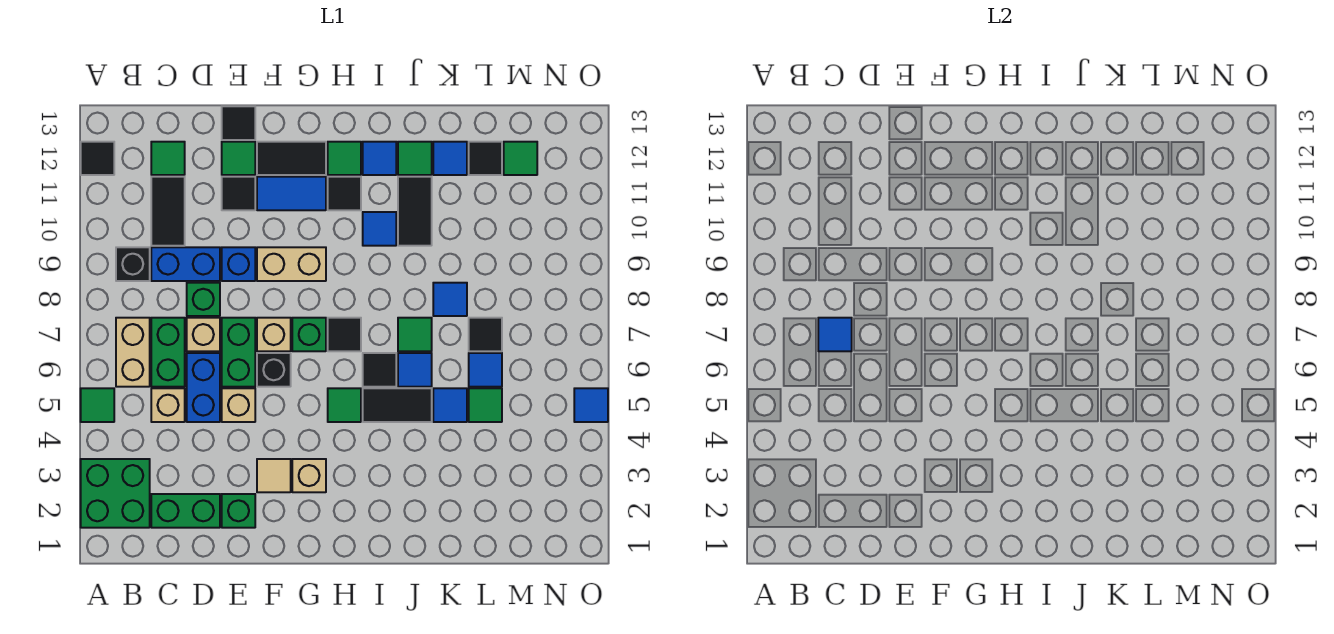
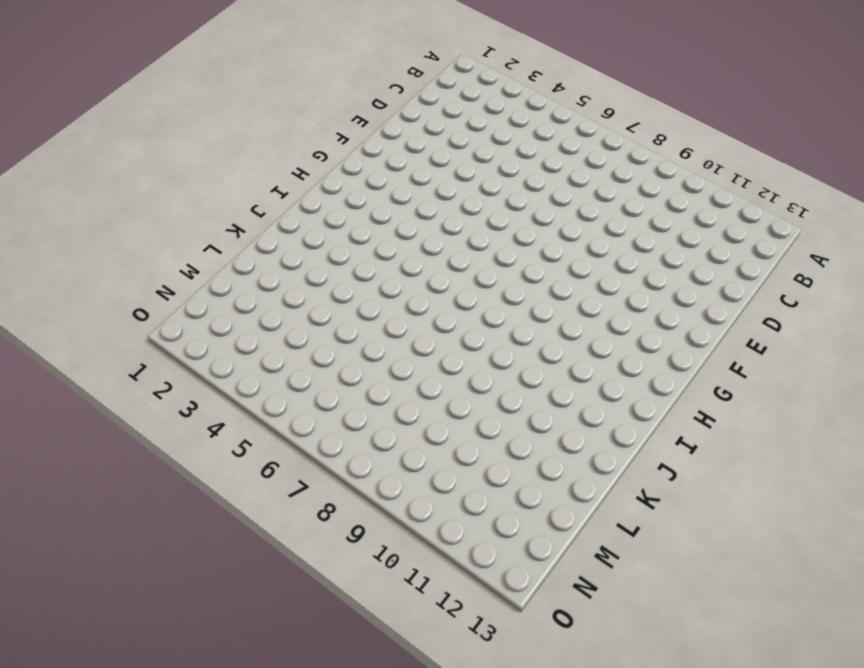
none -> green brick A2:B3 level 1
none -> green tile A5 level 1
none -> black tile A12 level 1
none -> tan brick B6:B7 level 1

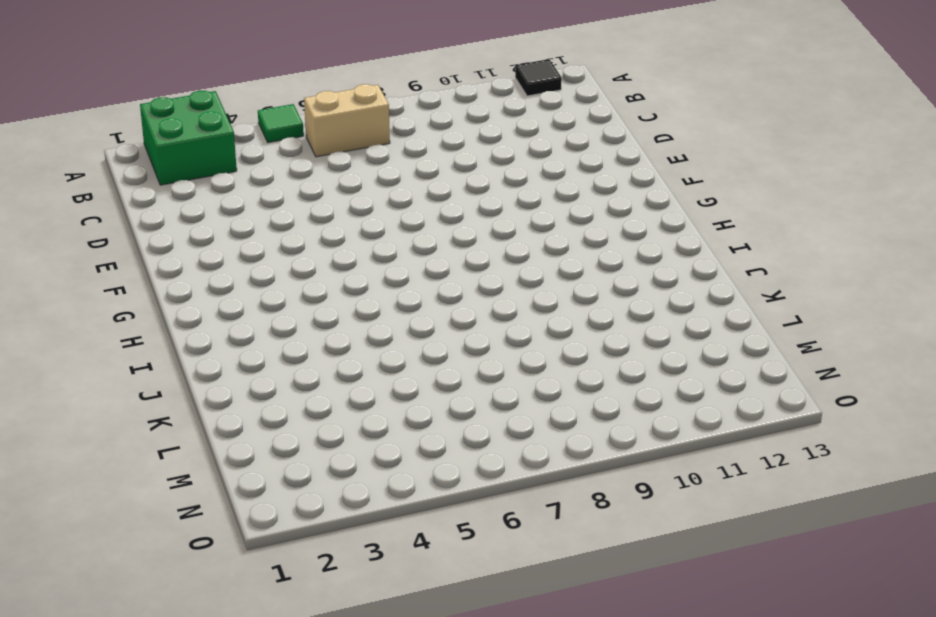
none -> black brick B9 level 1
none -> green brick C2:D2 level 1
none -> tan brick C5 level 1
none -> green brick C6:C7 level 1

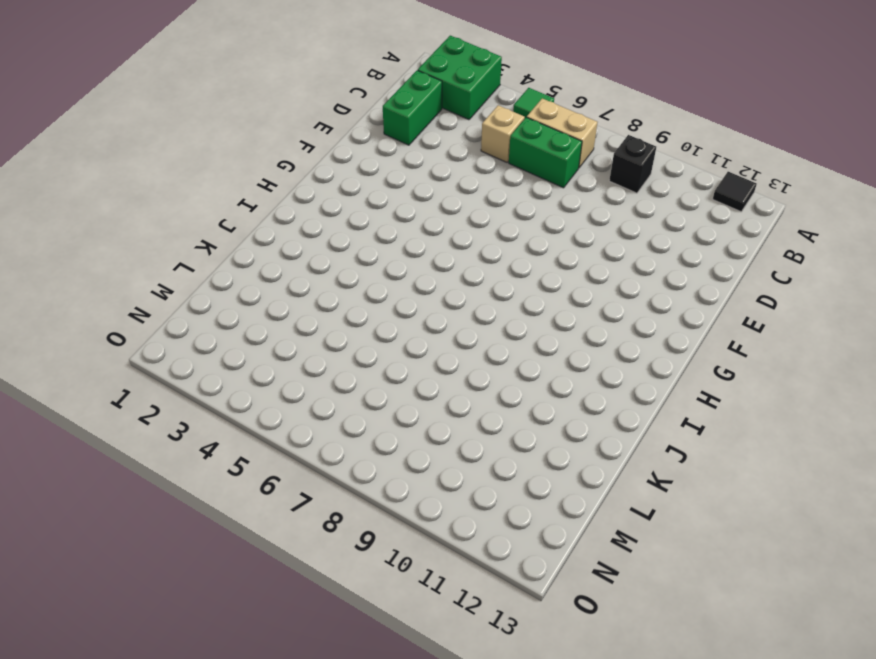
none -> blue brick C9:D9 level 1
none -> black tile C10:C11 level 1
none -> green tile C12 level 1
none -> blue brick D5:D6 level 1

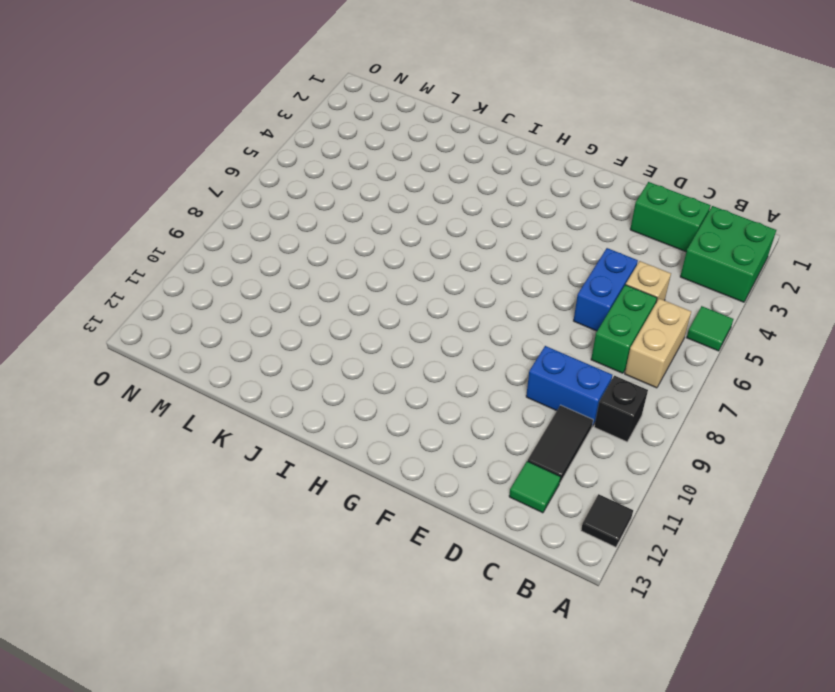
none -> tan brick D7 level 1
none -> green brick D8 level 1
none -> green brick E2 level 1
none -> tan brick E5 level 1

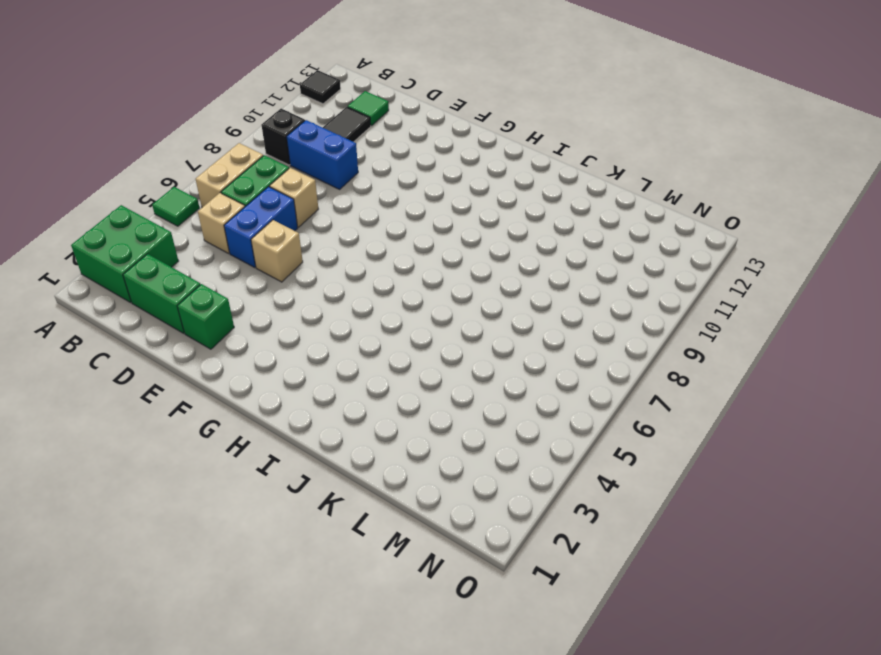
none -> green brick D8 level 1
none -> green brick E6:E7 level 1
none -> blue brick E9 level 1
none -> black tile E11 level 1

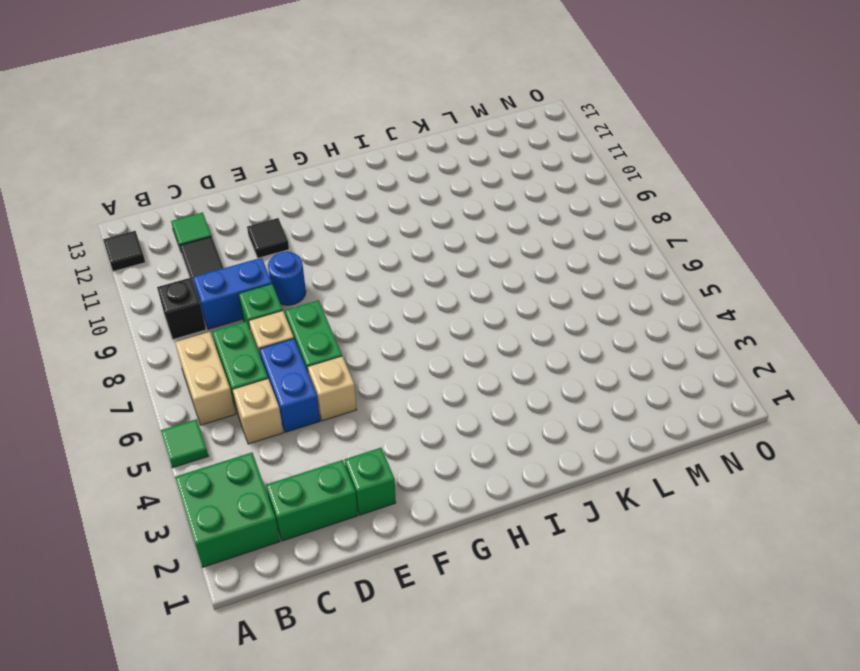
blue round brick E9 level 1 -> blue brick E9 level 1
none -> green tile E12 level 1
none -> black tile E13 level 1
none -> tan tile F3 level 1
none -> black brick F6 level 1

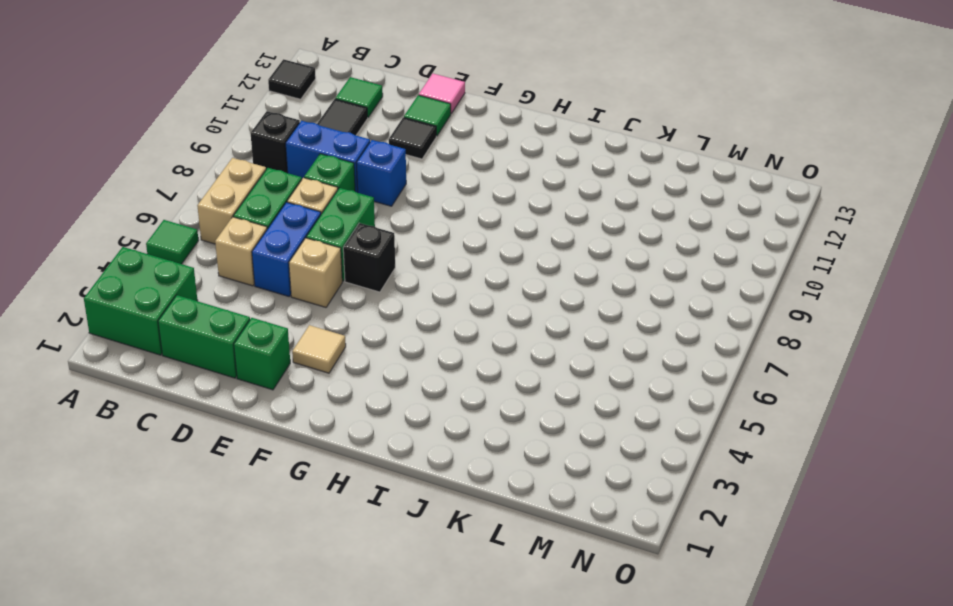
pink tile E13 level 1 -> black tile E13 level 1
none -> tan brick F7 level 1
none -> tan brick F9:G9 level 1
none -> blue tile F11:G11 level 1
none -> black tile F12:G12 level 1

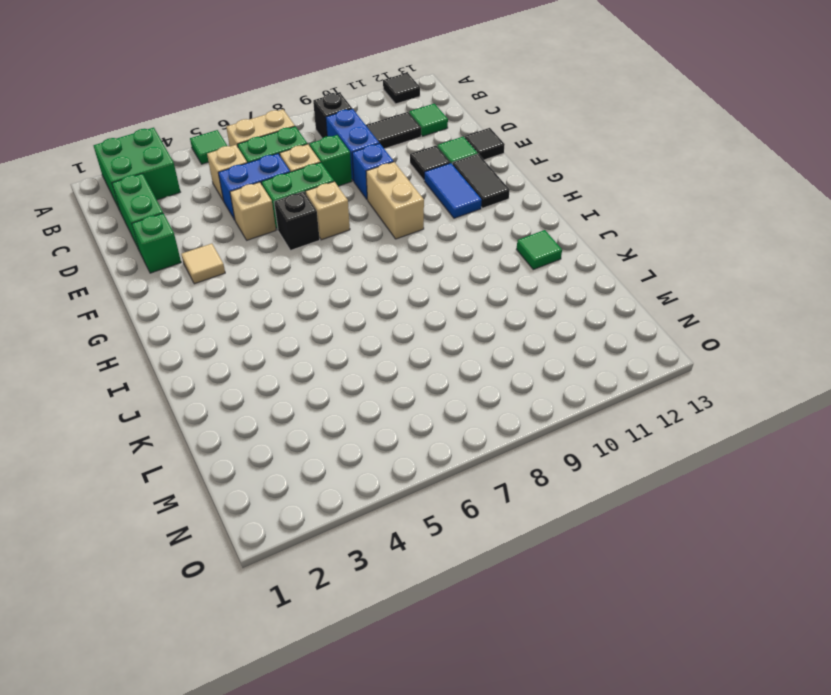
none -> tan brick G3 level 1
none -> green brick G7 level 1
none -> green tile H5 level 1
none -> black tile H7 level 1

